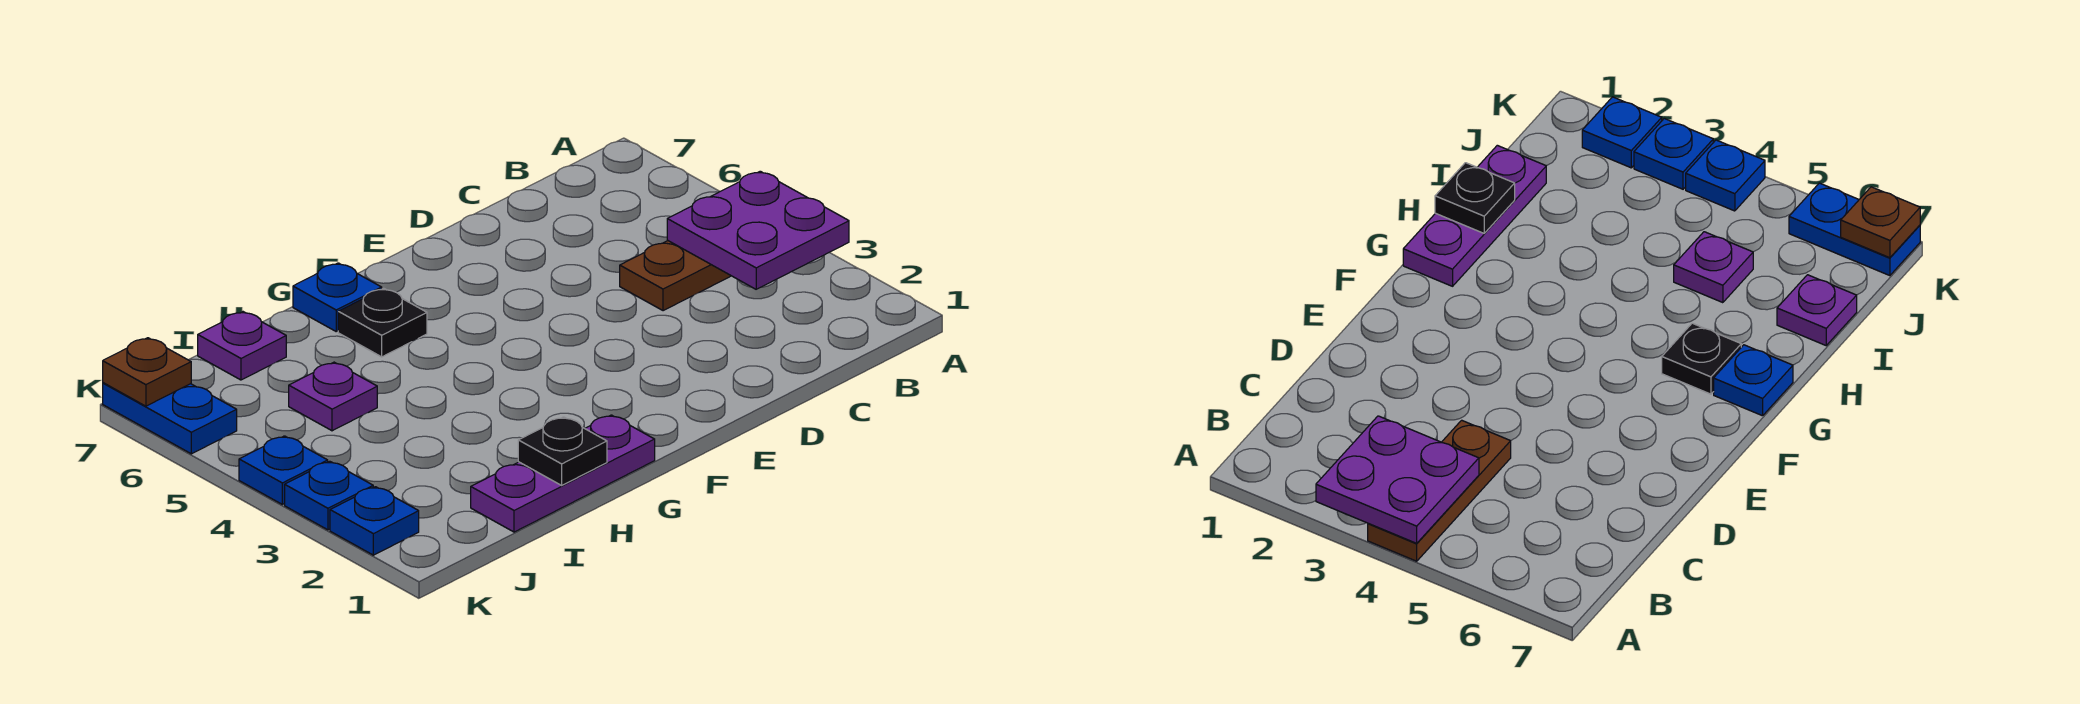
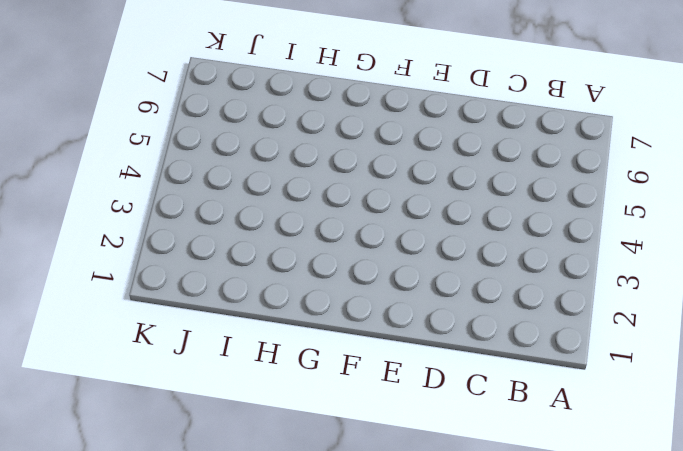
none -> brown plate A4:C4 level 1
none -> purple plate G1:I1 level 1
none -> black plate G6 level 1

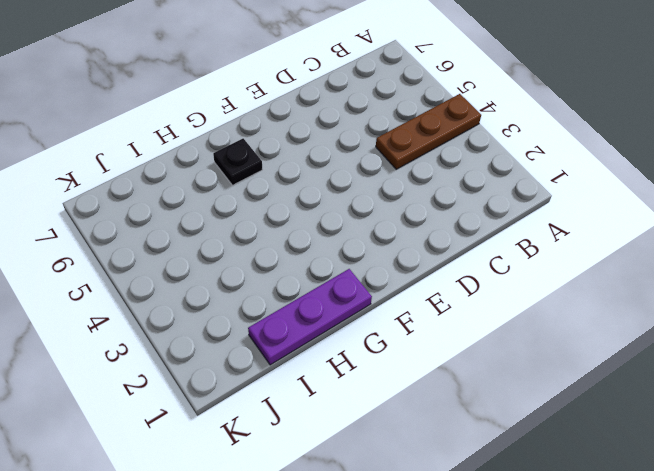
none -> blue plate G7 level 1
none -> purple plate I5 level 1
none -> purple plate I7 level 1

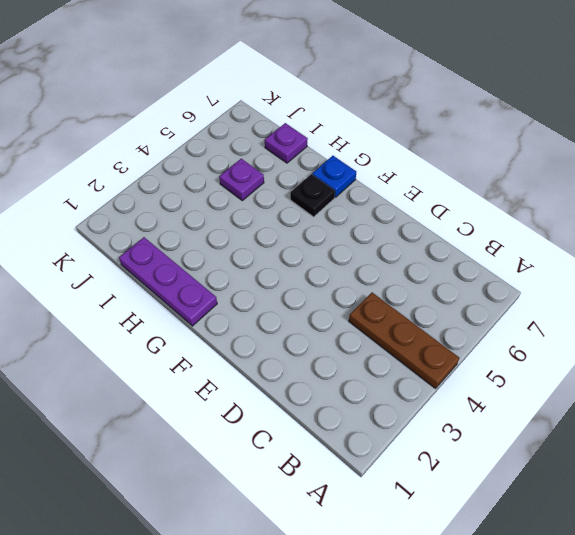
none -> blue plate K2 level 1
none -> blue plate K3 level 1
none -> blue plate K4 level 1

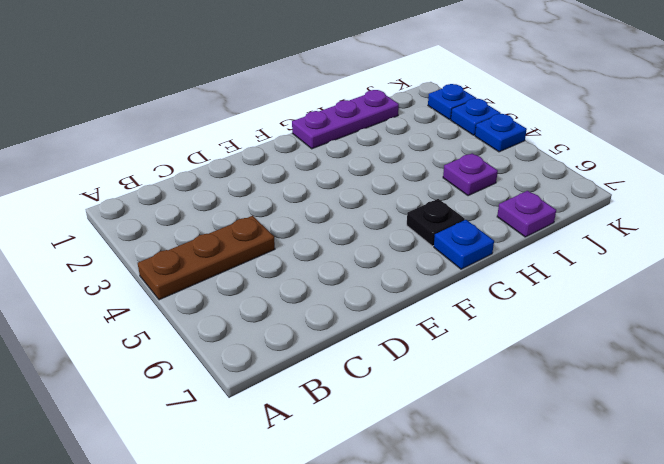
none -> blue plate K6:K7 level 1
none -> purple plate A3:B4 level 2
none -> black plate H1 level 2

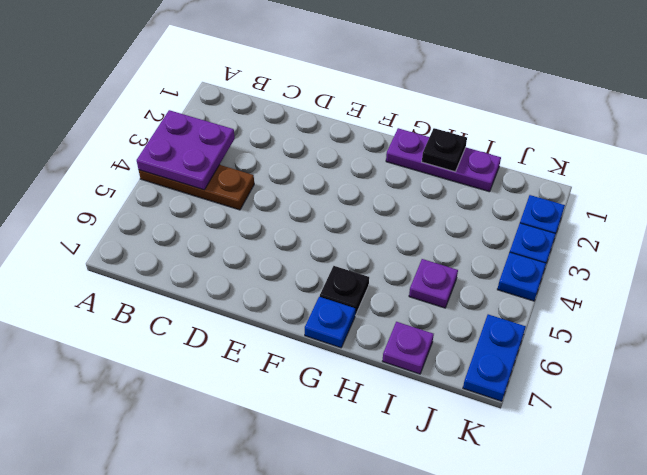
none -> brown plate K7 level 2

